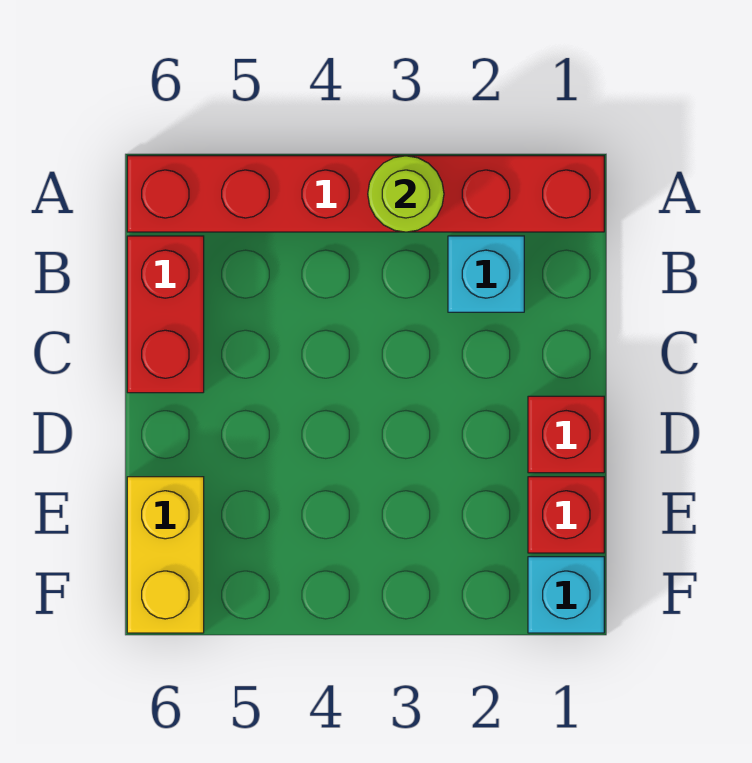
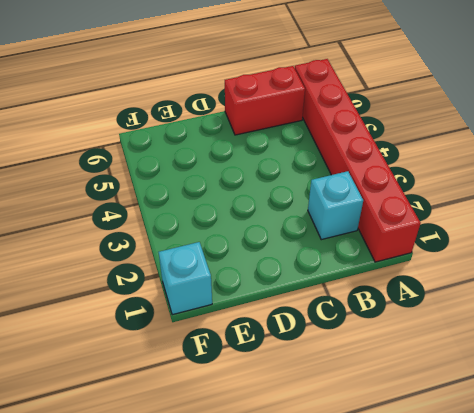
none -> red brick D1 level 1
none -> red brick E1 level 1

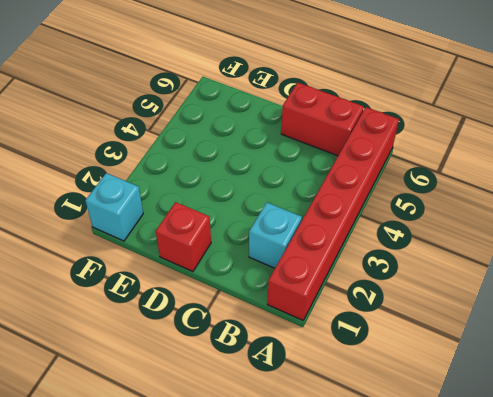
none -> red brick E1 level 1
none -> yellow brick E6:F6 level 1

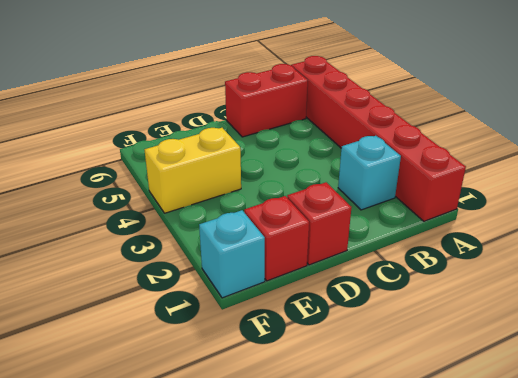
yellow brick E4:F4 level 1 -> yellow brick E6:F6 level 1
none -> lime round brick A3 level 2

